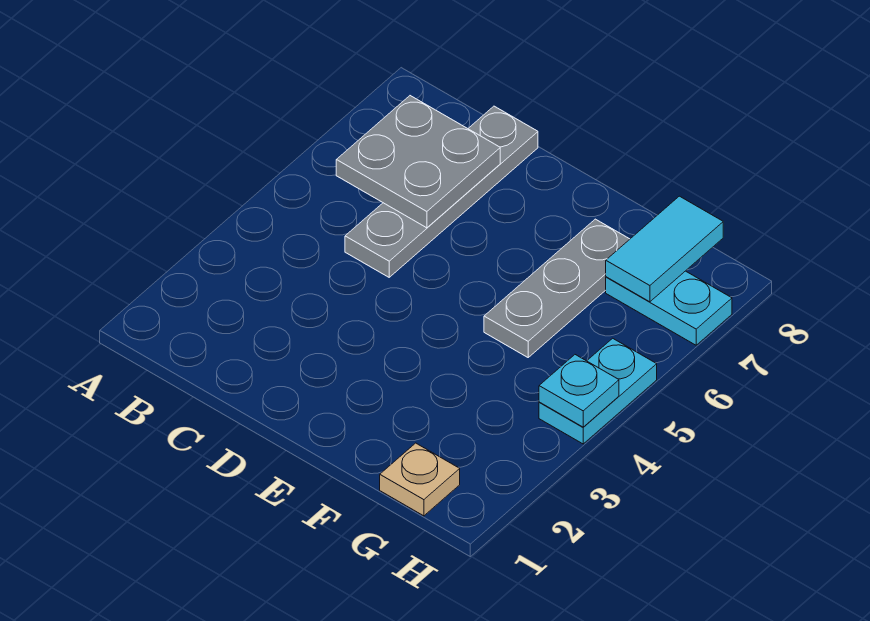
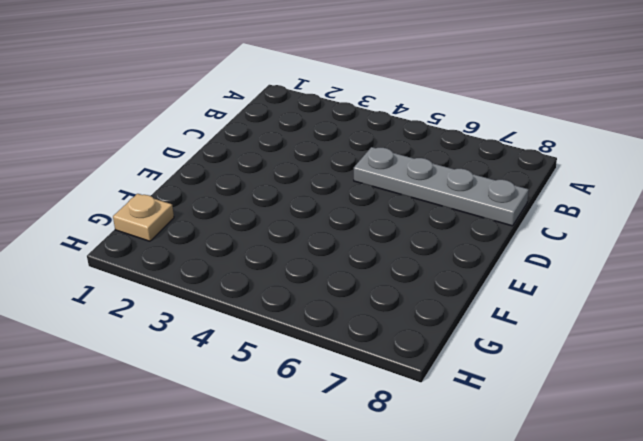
none -> grey plate F5:F7 level 1
none -> cyan plate G7:H7 level 1

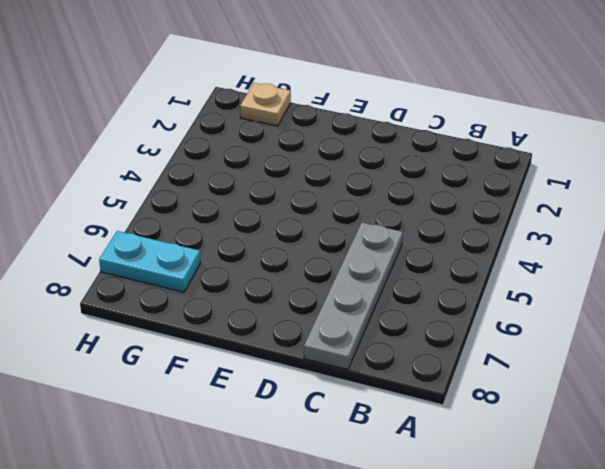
none -> grey plate F5:F7 level 1
none -> cyan plate H4:H5 level 1

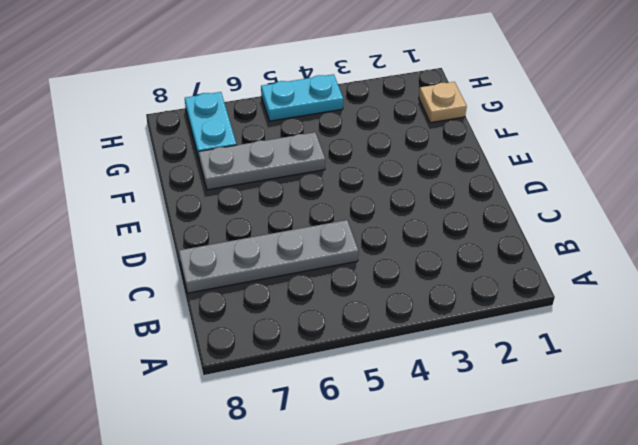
none -> grey plate B6:C7 level 2
none -> cyan tile G7:G8 level 2

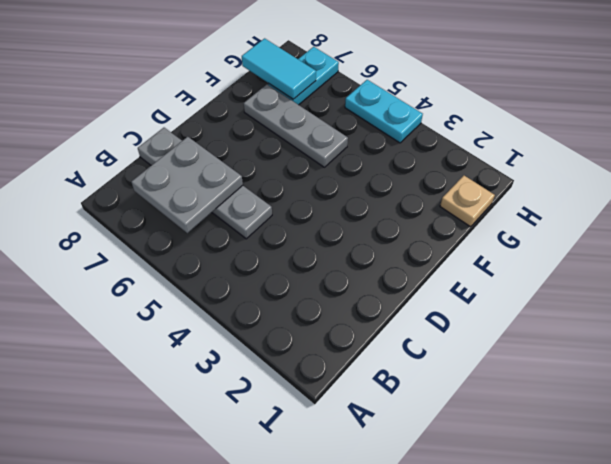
none -> cyan plate H4 level 2

